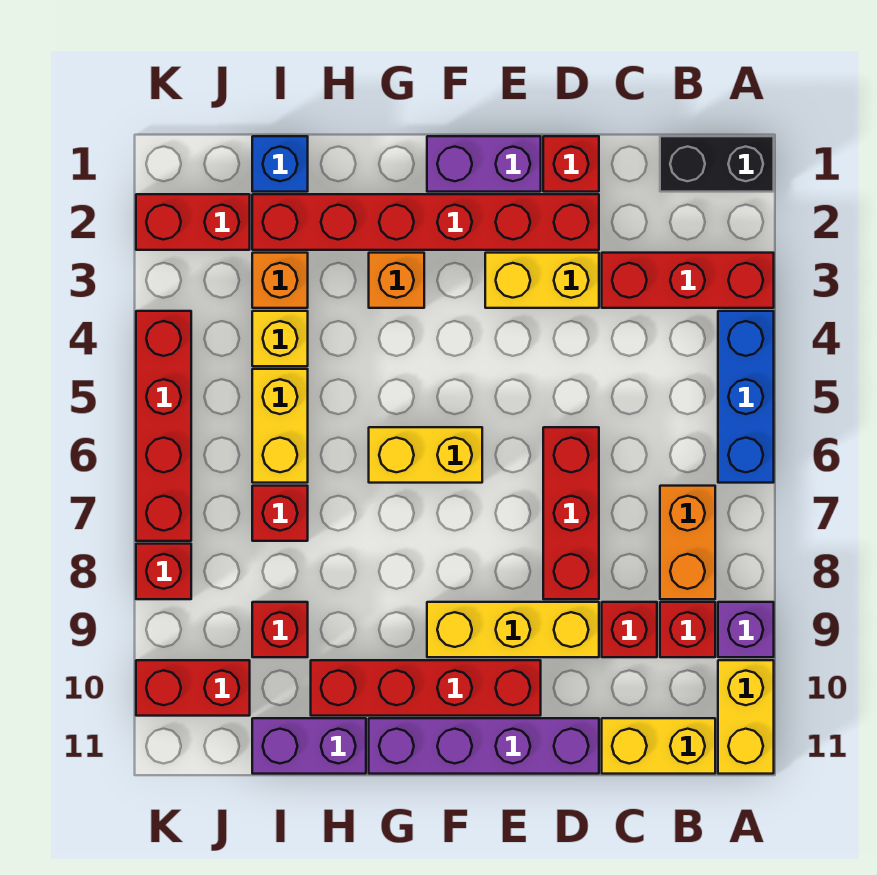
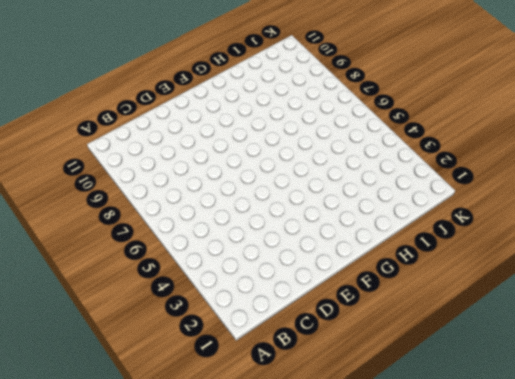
none -> black brick A1:B1 level 1
none -> red brick A3:C3 level 1
none -> blue brick A4:A6 level 1
none -> purple brick A9 level 1

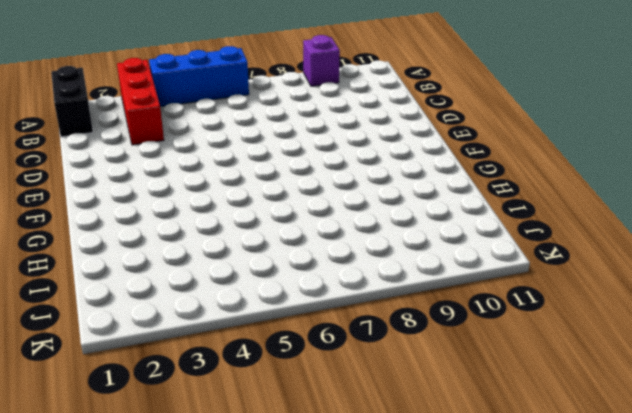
none -> yellow brick A10:A11 level 1
none -> orange brick B7:B8 level 1
none -> red brick B9 level 1
none -> yellow brick B11:C11 level 1

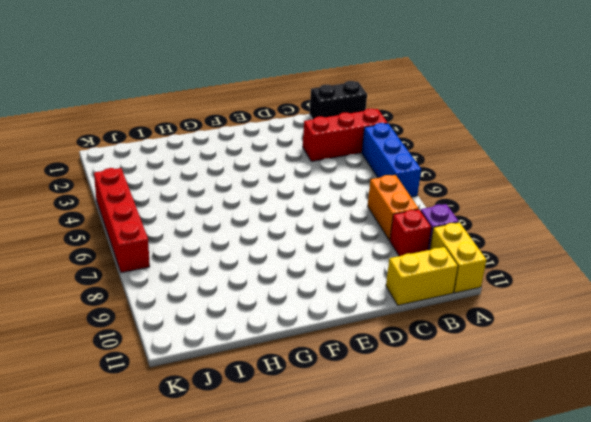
none -> red brick C9 level 1
none -> red brick D1 level 1
none -> red brick D2:I2 level 1
none -> yellow brick D3:E3 level 1

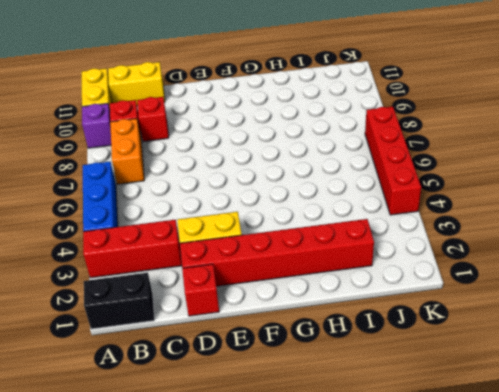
none -> red brick D6:D8 level 1
none -> yellow brick D9:F9 level 1
none -> purple brick D11:G11 level 1
none -> purple brick E1:F1 level 1

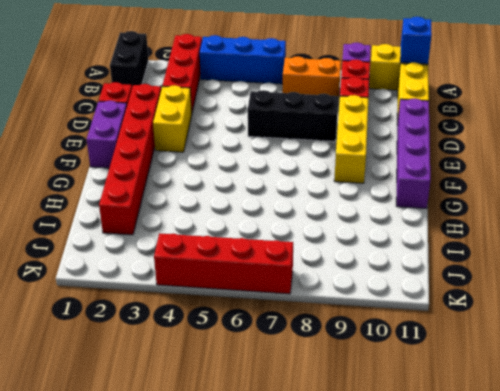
blue brick A11 level 2 -> blue brick I1 level 1
black brick D6:D8 level 1 -> red brick D6:D8 level 1
none -> red brick E10:H10 level 1
none -> yellow brick F6:G6 level 1
none -> orange brick G3 level 1
none -> purple brick H11:I11 level 1

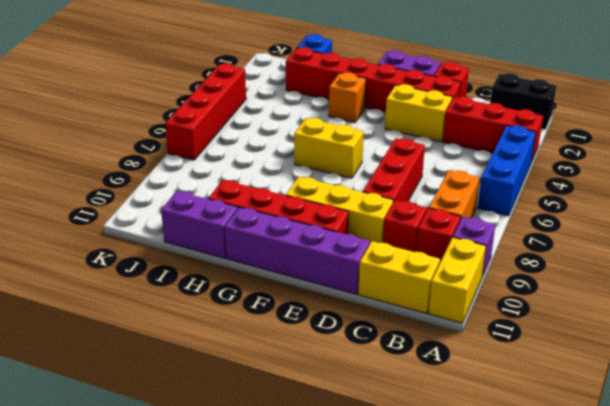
none -> orange brick I3 level 1
none -> yellow brick I4 level 1
none -> yellow brick I5:I6 level 1
none -> red brick I7 level 1

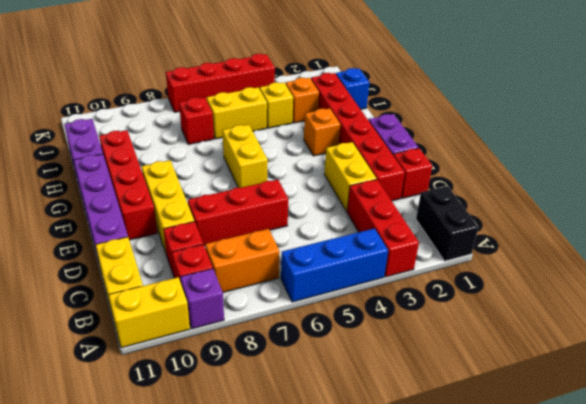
none -> red brick I9 level 1
none -> red brick J2:K2 level 1
none -> red brick J10:K10 level 1
none -> red brick K8 level 1

